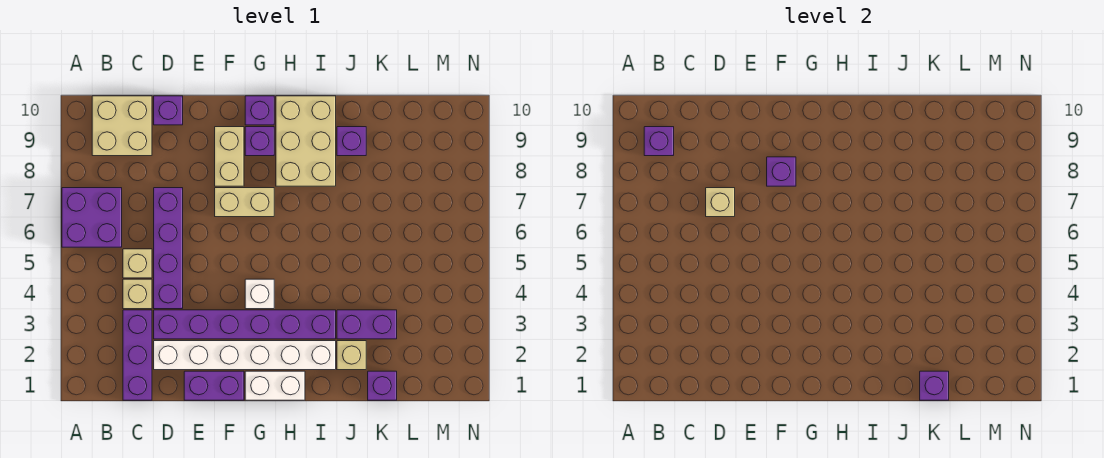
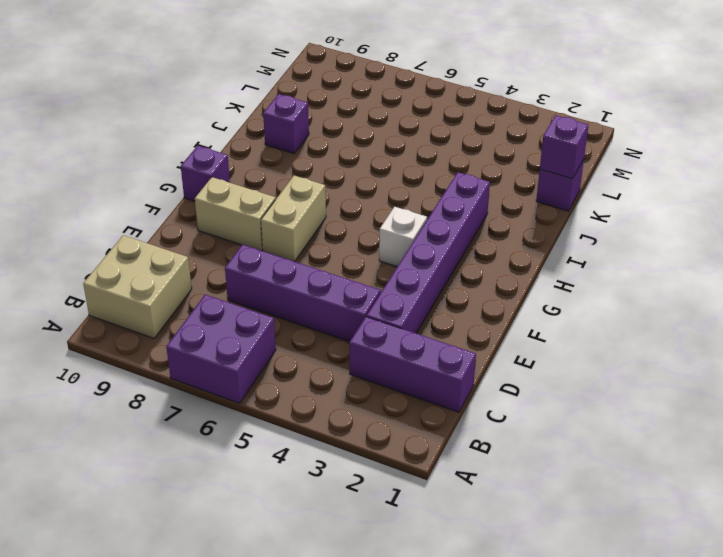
none -> tan brick C4 level 1
none -> tan brick C5 level 1
none -> white brick D2:I2 level 1

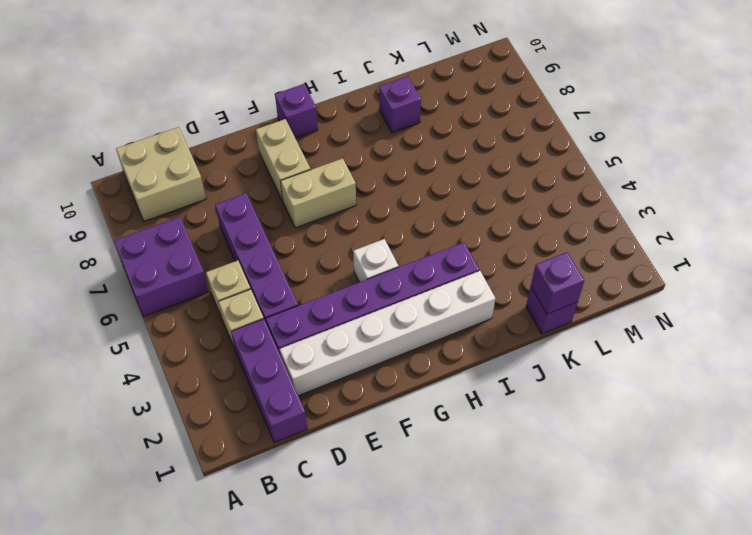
none -> purple brick D10 level 1
none -> purple brick E1:F1 level 1
none -> white brick G1:H1 level 1

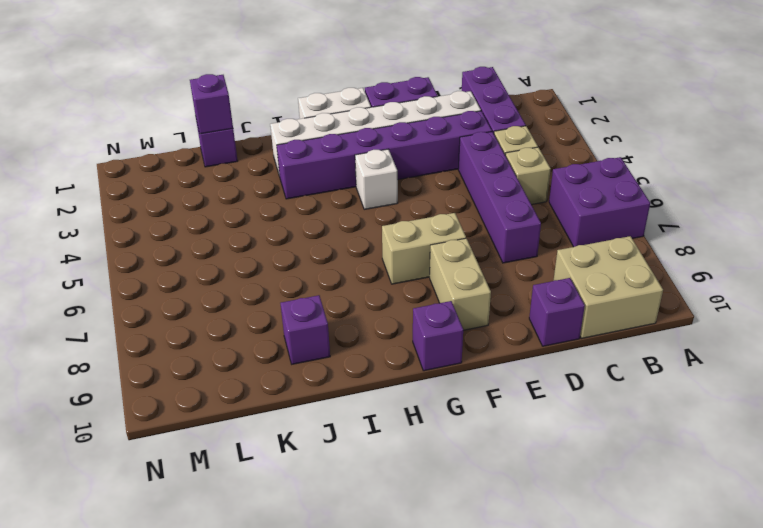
none -> purple brick G9 level 1
none -> tan brick H8:I10 level 1
none -> tan brick J2 level 1

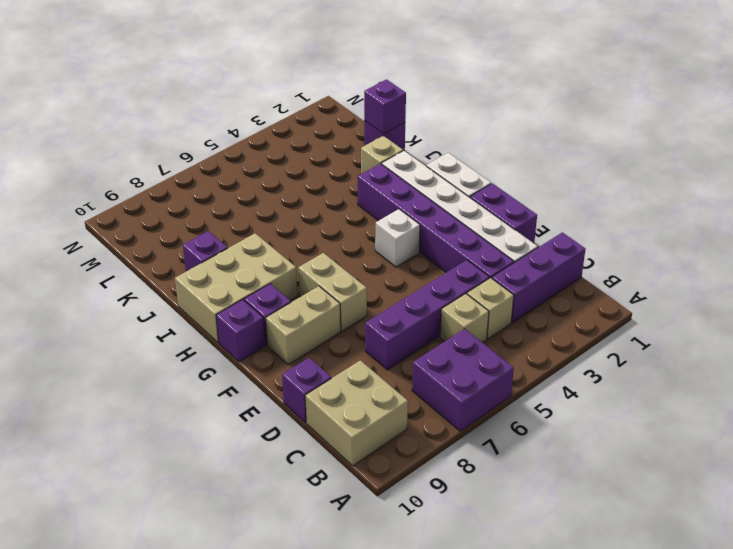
none -> purple brick J3:K3 level 1
none -> purple brick B9 level 2
none -> tan brick D7 level 2

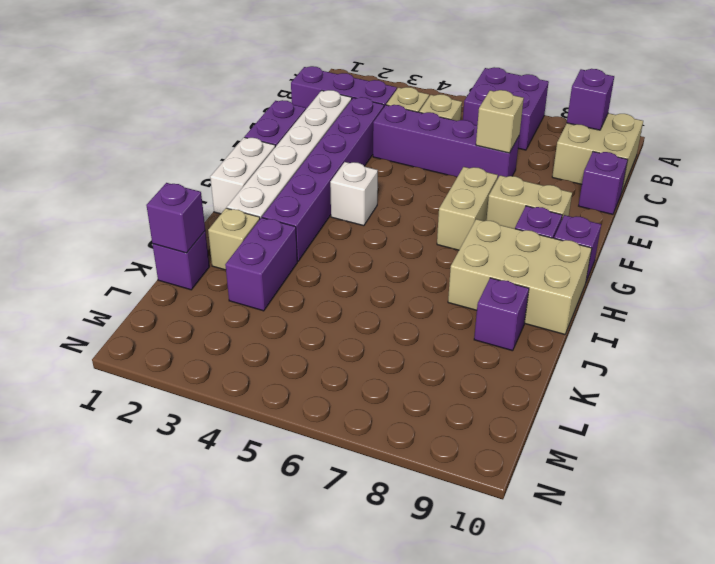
none -> purple brick F8 level 2

